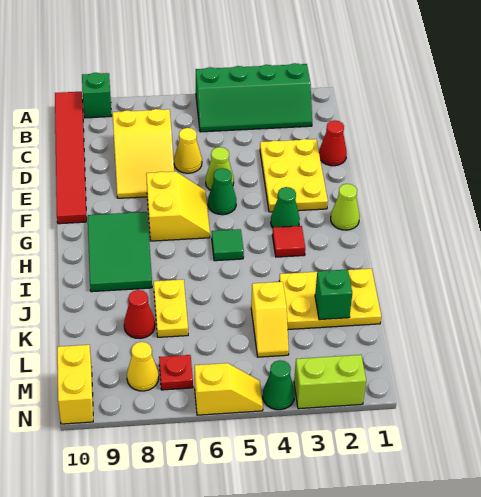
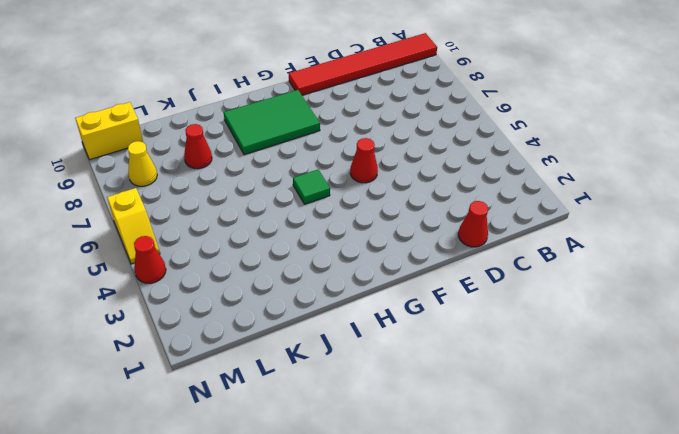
red cone F5 level 1 -> green cone F5 level 1
red cone N4 level 1 -> green cone N4 level 1
none -> green slope A2:B5 level 1 top A
none -> green brick A9 level 1
none -> yellow slope C7:E8 level 1 top C

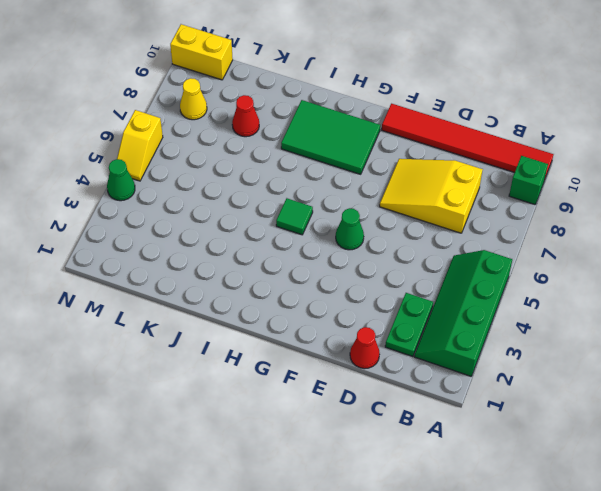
green plate C2:C3 level 1 -> none
none -> yellow plate D2:F3 level 1
none -> yellow cone D6 level 1
none -> lime cone E5 level 1

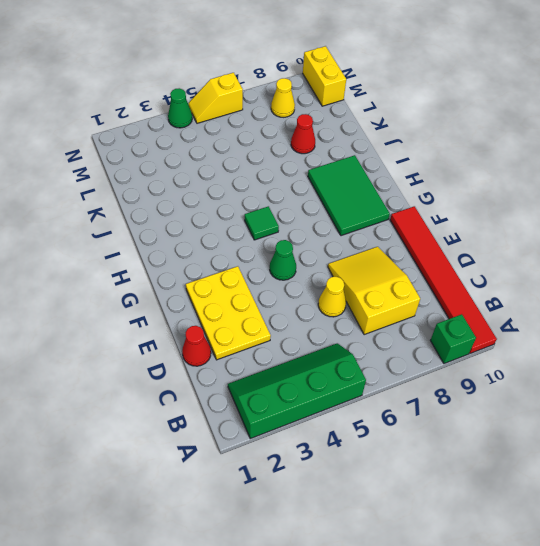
none -> lime cone E5 level 1
none -> yellow slope F6:G7 level 1 top 7
none -> lime cone G1 level 1

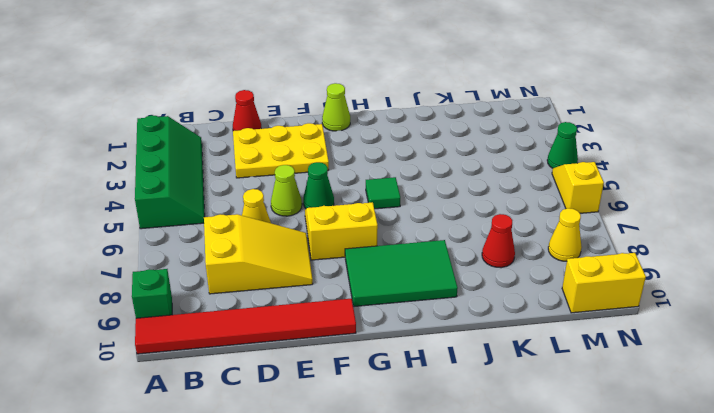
none -> green cone G3 level 1
none -> red tile H3 level 1
none -> yellow plate J1:K3 level 1

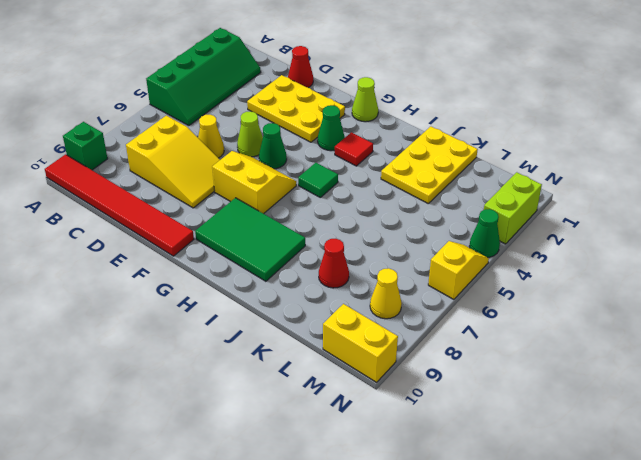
none -> yellow plate J7:K7 level 1
none -> yellow slope K4:L4 level 1 top K
none -> red plate M7 level 1

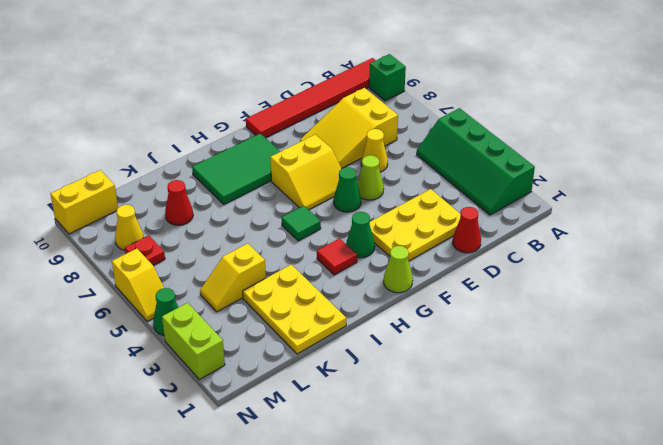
none -> yellow plate J7:K7 level 1
none -> green brick K2 level 2

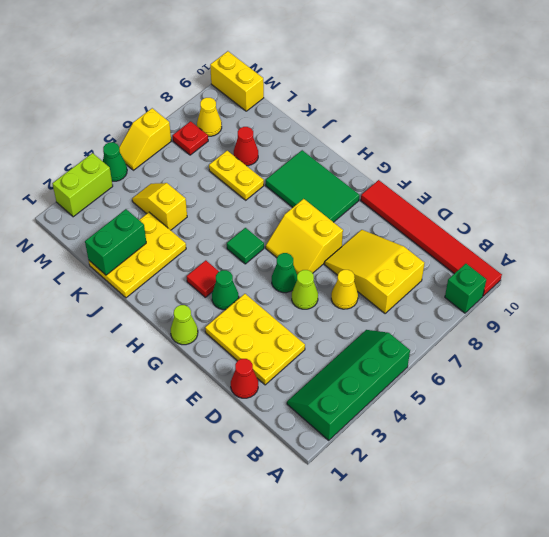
green brick K1:K2 level 2 -> green brick K2 level 2

